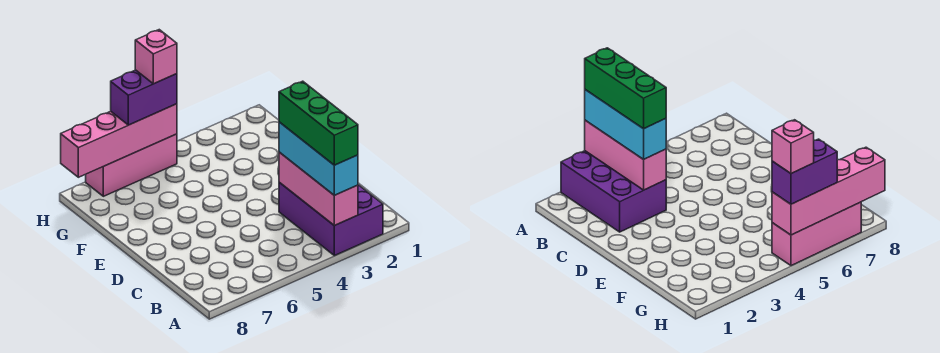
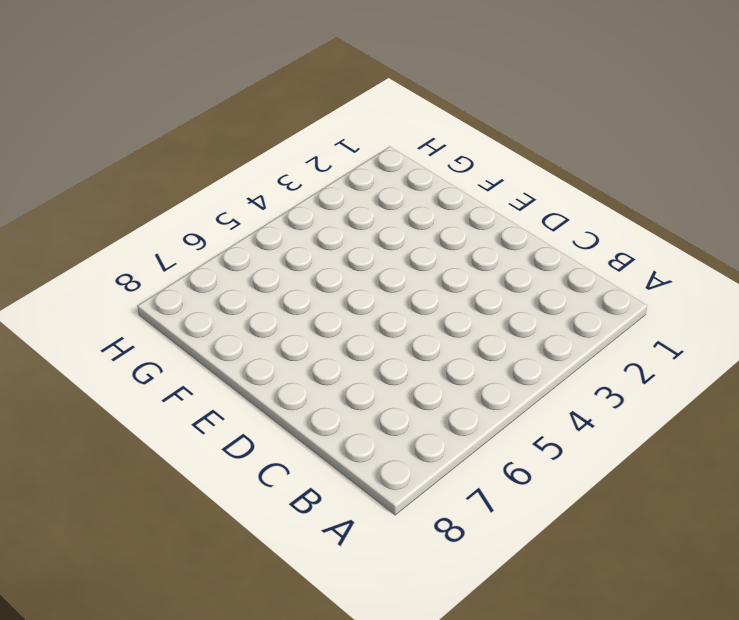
none -> purple brick A2:C3 level 1
none -> pink brick H5:H7 level 1

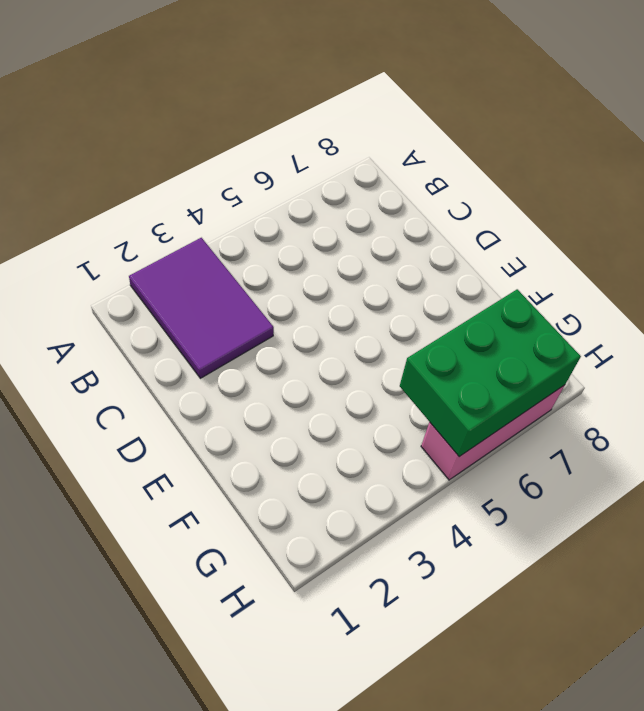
purple tile A2:C3 level 1 -> purple brick A2:C3 level 1
green brick G5:H7 level 2 -> pink brick H5:H8 level 2
none -> pink brick A3:C3 level 2
none -> cyan brick A3:C3 level 3

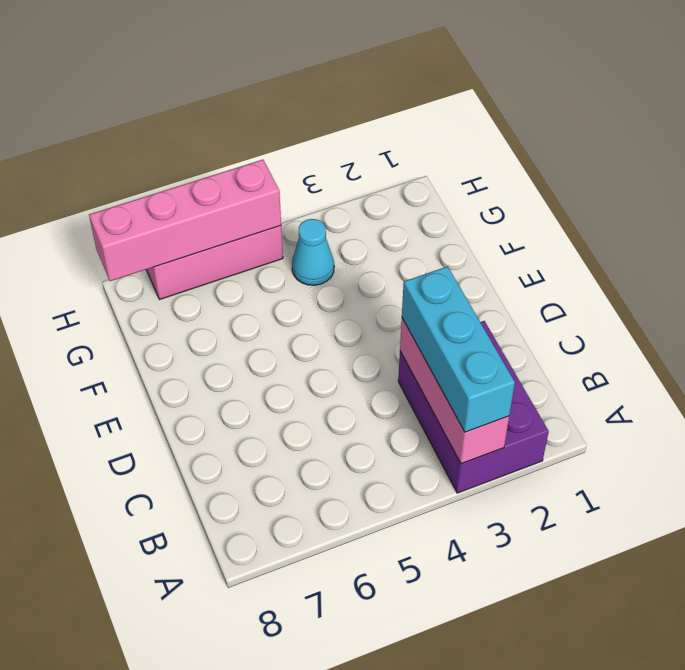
cyan cone G4 level 1 -> none
none -> purple brick H5:H6 level 3
none -> green brick A3:C3 level 4

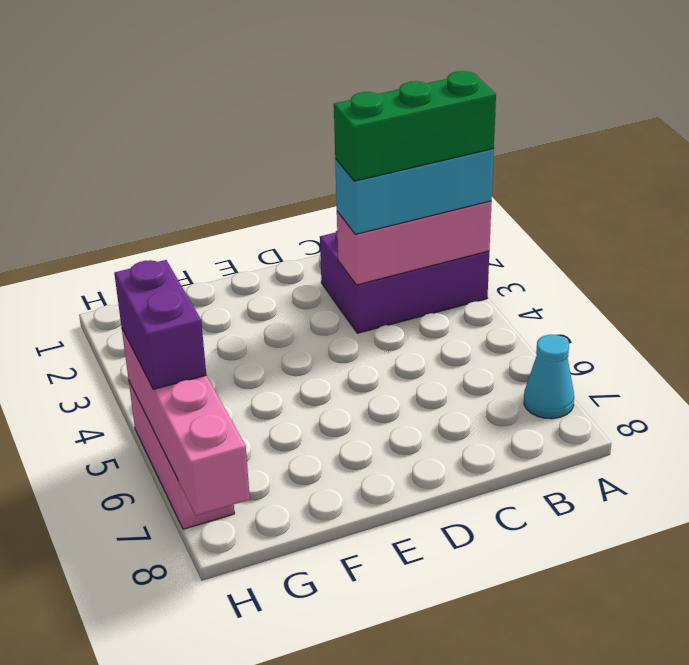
cyan cone A7 level 1 -> none
none -> pink brick H5 level 4

